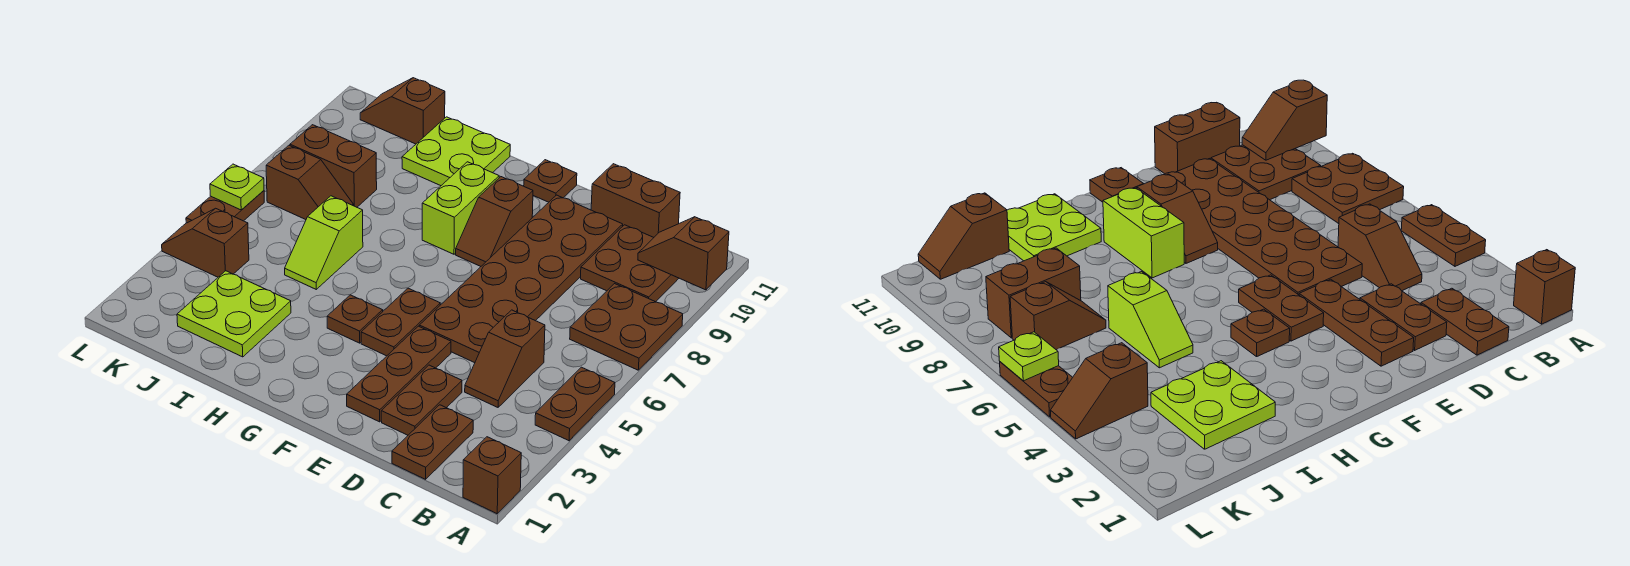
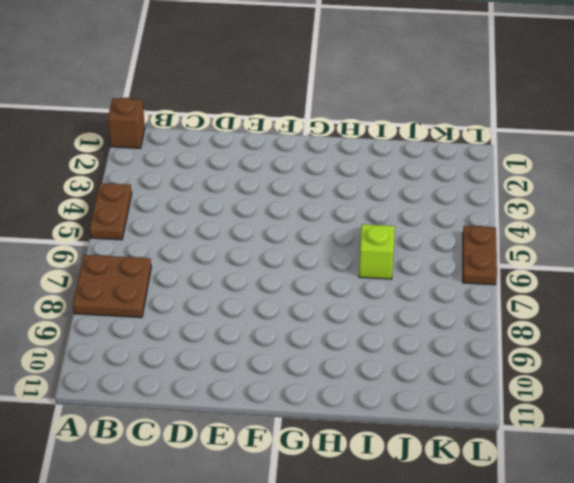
none -> brown plate B9:C10 level 1
none -> brown plate C1:C2 level 1
none -> brown slope C4:C5 level 1 top 5

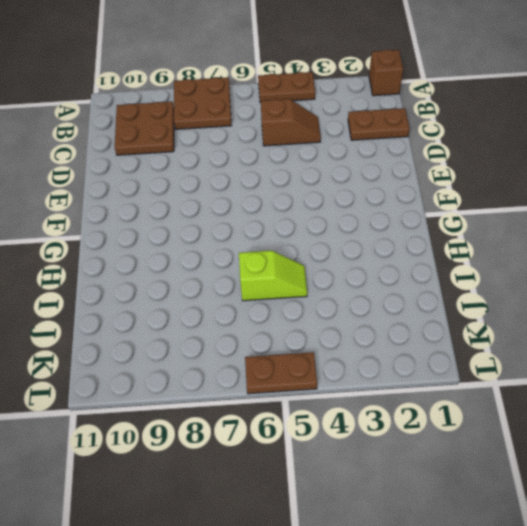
none -> brown brick C11:D11 level 1
none -> brown plate D2:D3 level 1
none -> brown plate D5:E10 level 1

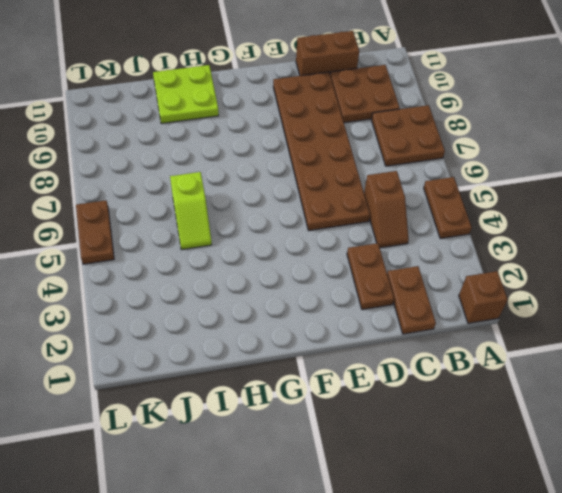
none -> brown plate E2:E4 level 1
none -> brown plate F4:F5 level 1
none -> brown slope F8:F9 level 1 top 9

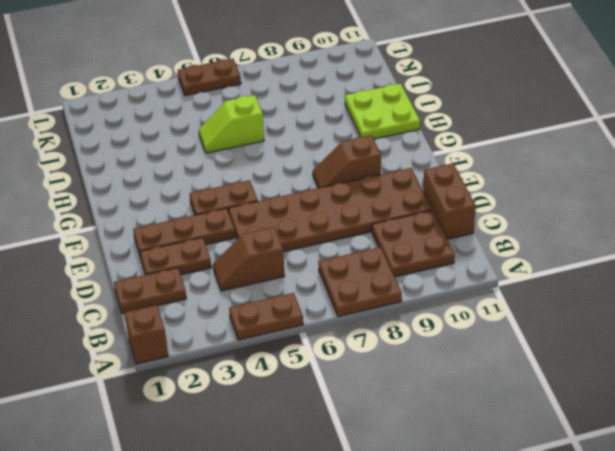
none -> brown plate F11 level 1
none -> brown plate G4 level 1
none -> lime brick G8:G9 level 1

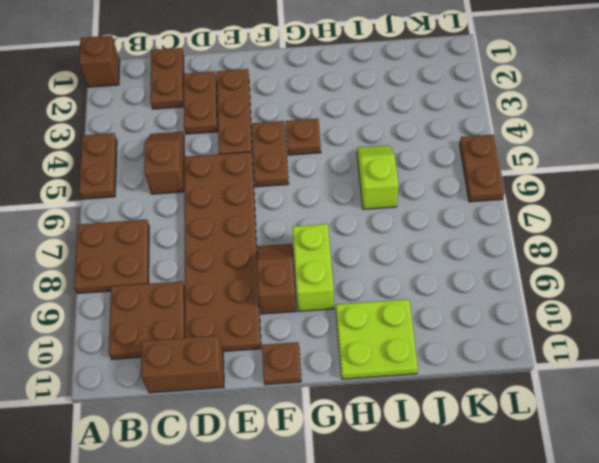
none -> lime plate I2:J3 level 1
none -> brown slope J7:K7 level 1 top K
none -> brown brick J8:K8 level 1

